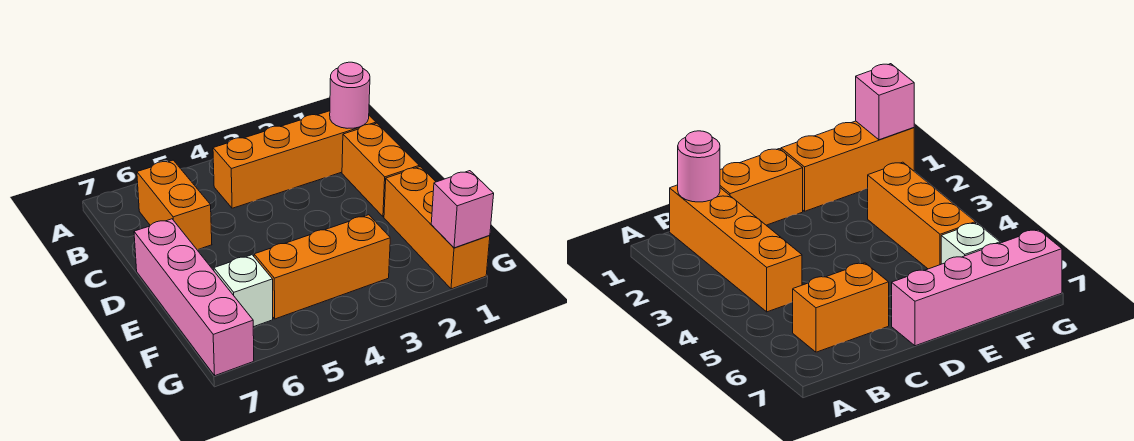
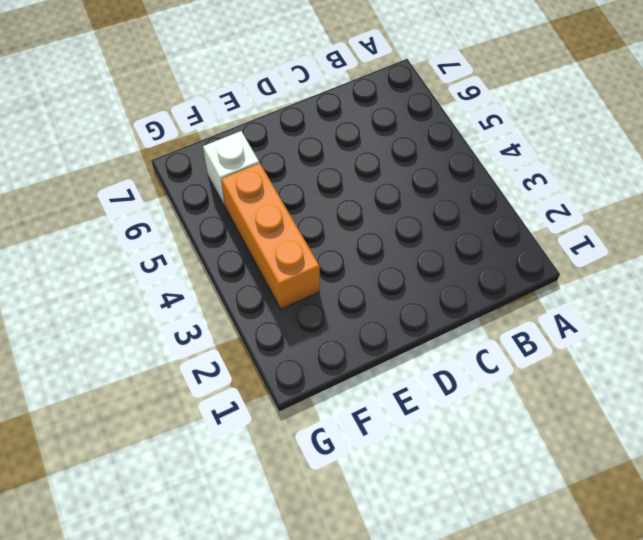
none -> orange brick B1:B4 level 1
none -> orange brick B6:C6 level 1

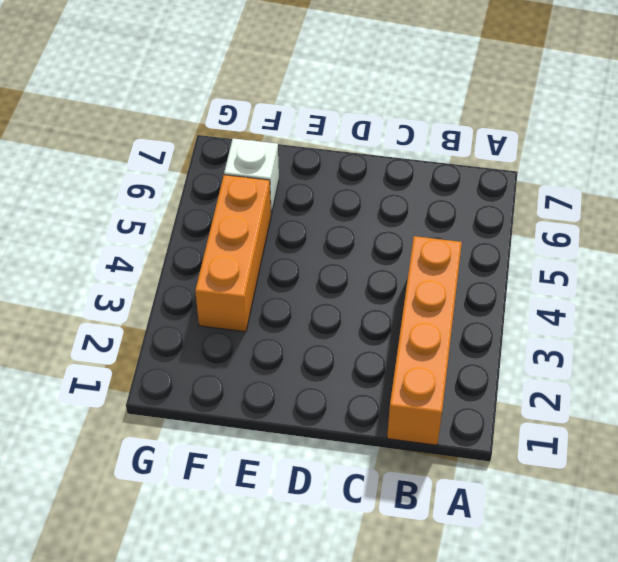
none -> orange brick B6:C6 level 1
none -> orange brick C1:D1 level 1

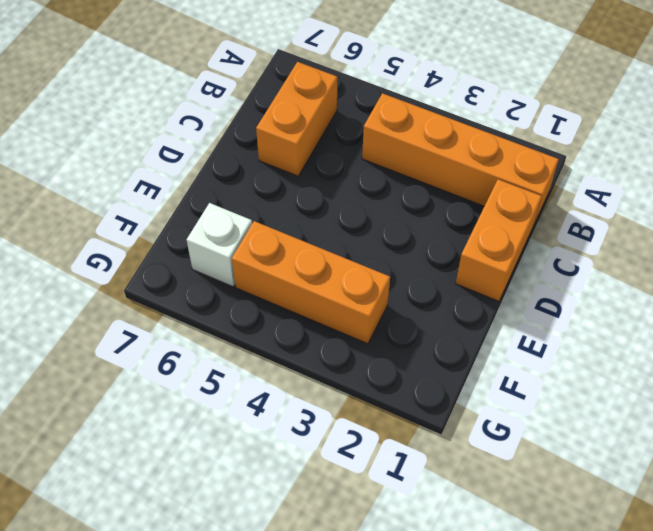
none -> pink brick D7:G7 level 1
none -> orange brick E1:G1 level 1

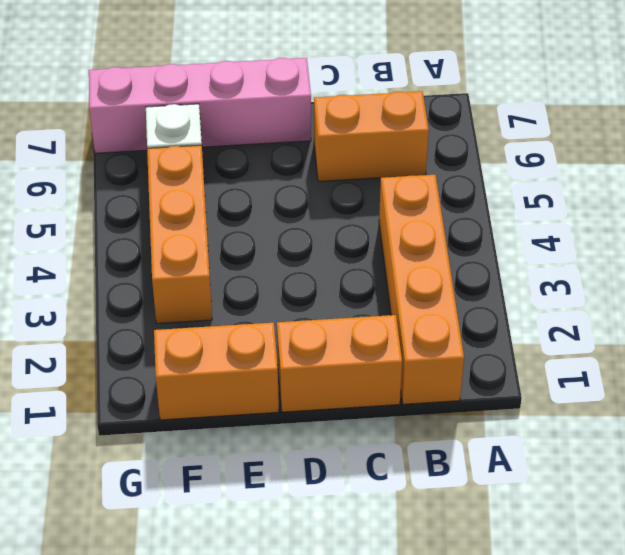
orange brick E1:F1 level 1 -> orange brick E1:G1 level 1
none -> pink round brick B1 level 2
none -> pink brick G1 level 2

